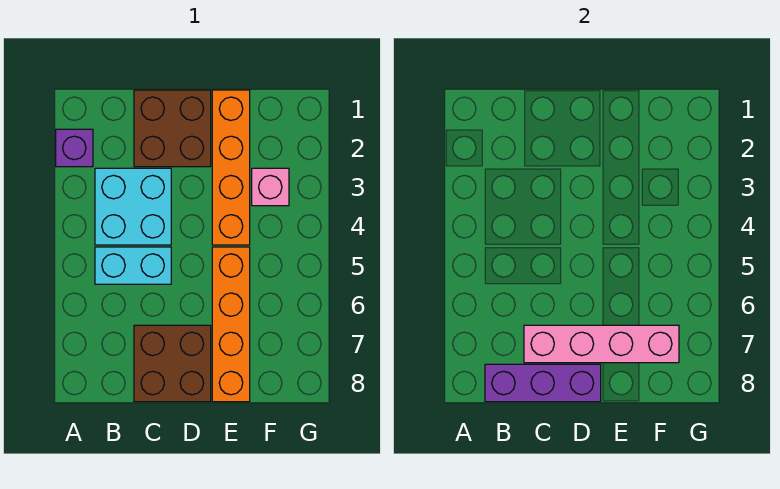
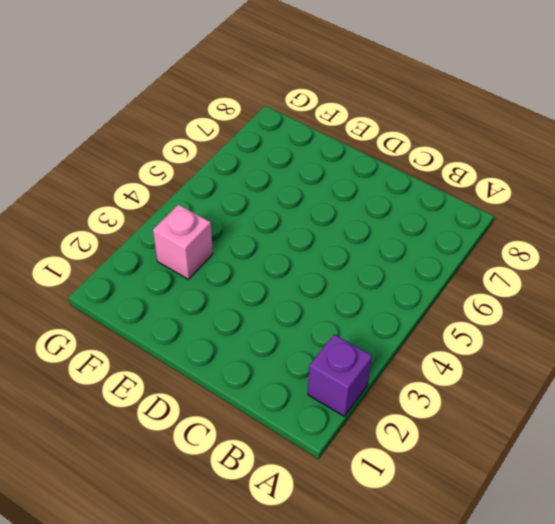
none -> cyan brick B3:C4 level 1
none -> cyan brick B5:C5 level 1

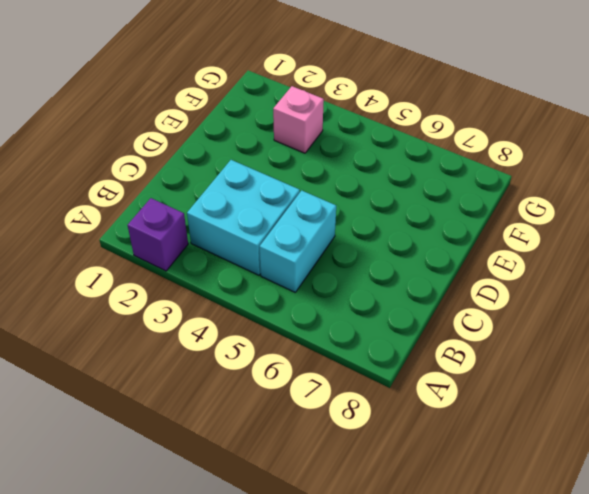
none -> brown brick C1:D2 level 1
none -> brown brick C7:D8 level 1

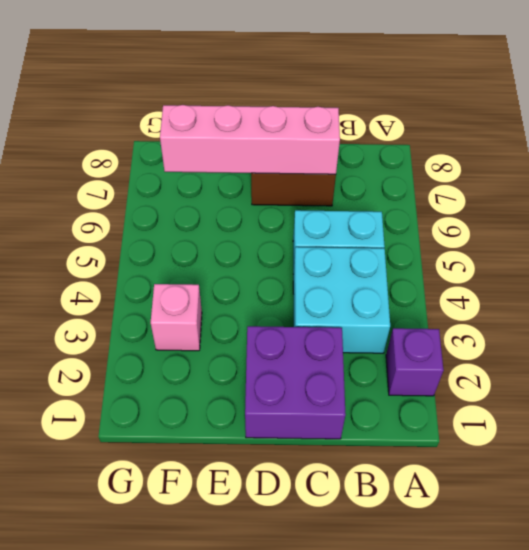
purple brick C1:D2 level 1 -> brown brick C1:D2 level 1
none -> orange brick E1:E4 level 1
none -> orange brick E5:E8 level 1

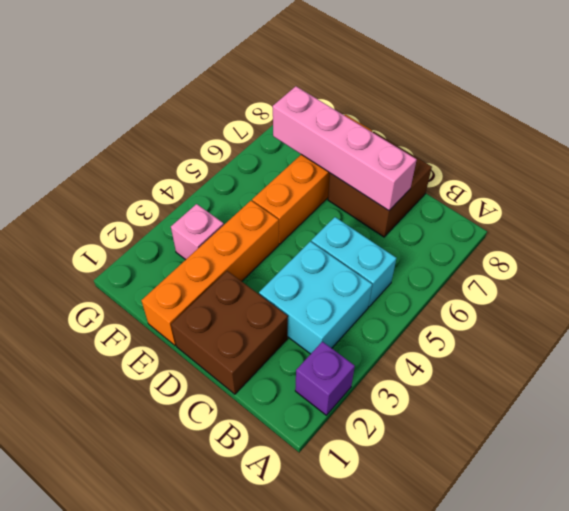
none -> purple brick B8:D8 level 2

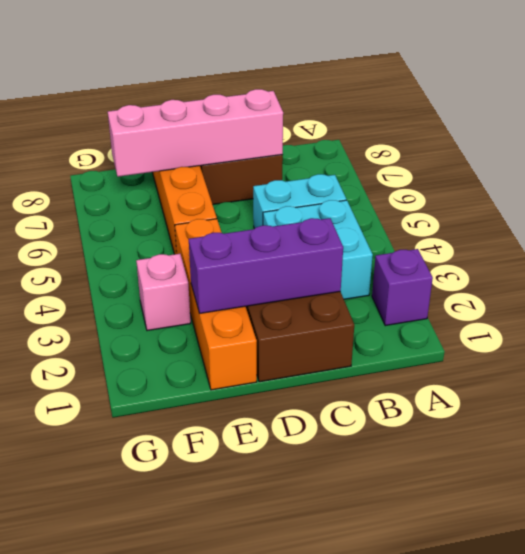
purple brick C2:E2 level 2 -> purple brick B8:D8 level 2

